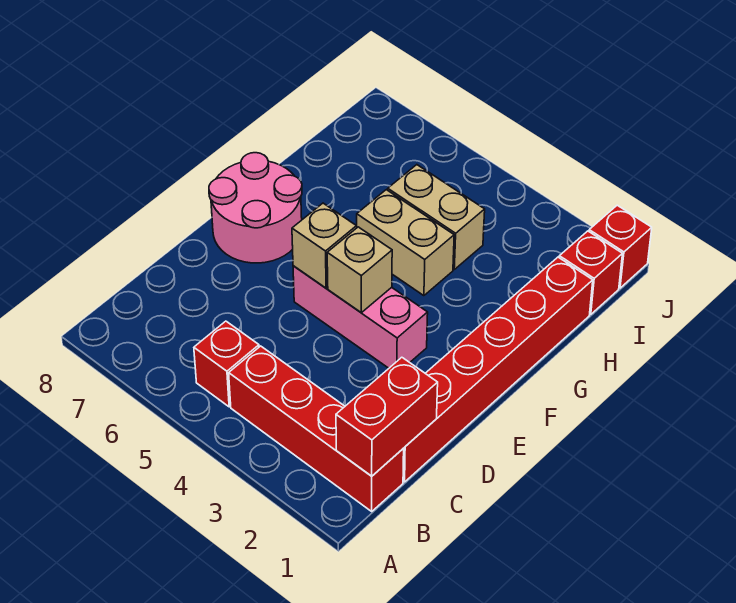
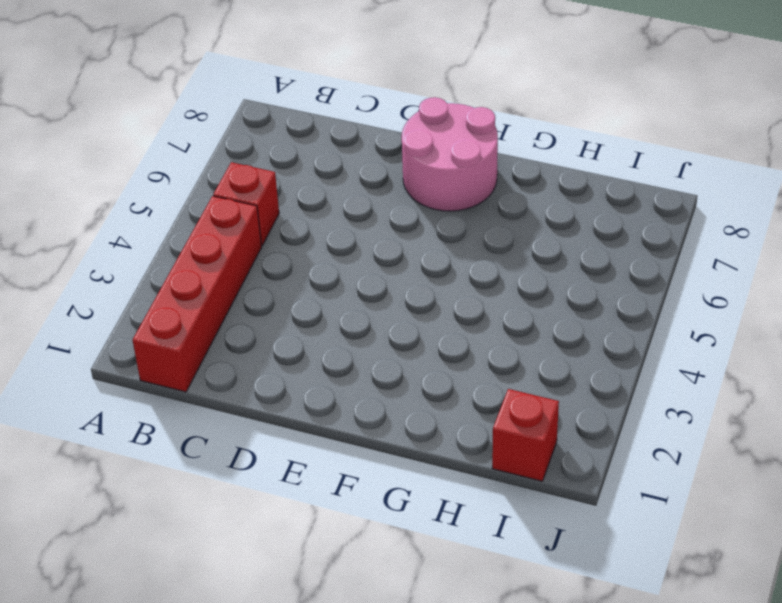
none -> red brick C1:H1 level 1
none -> pink brick E3:E5 level 1
none -> tan brick G4:G5 level 1

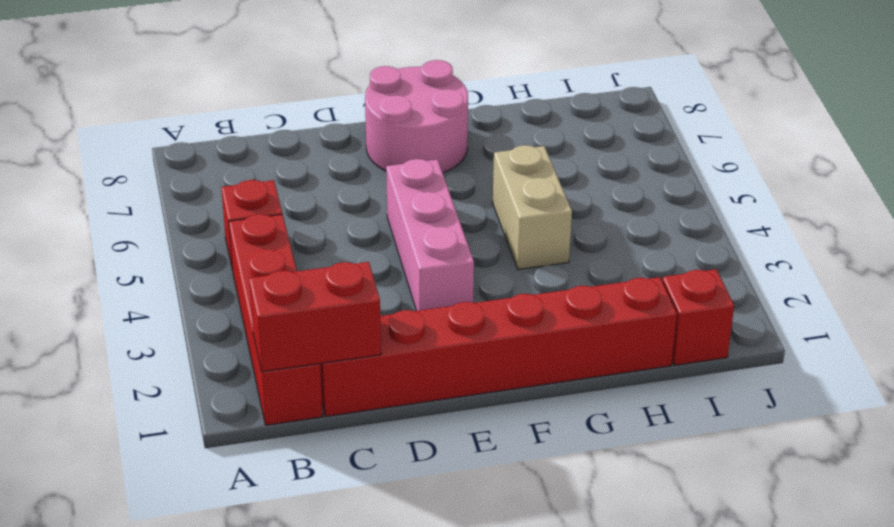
none -> tan brick H4:H5 level 1
none -> red brick J1 level 1
none -> tan brick E4 level 2

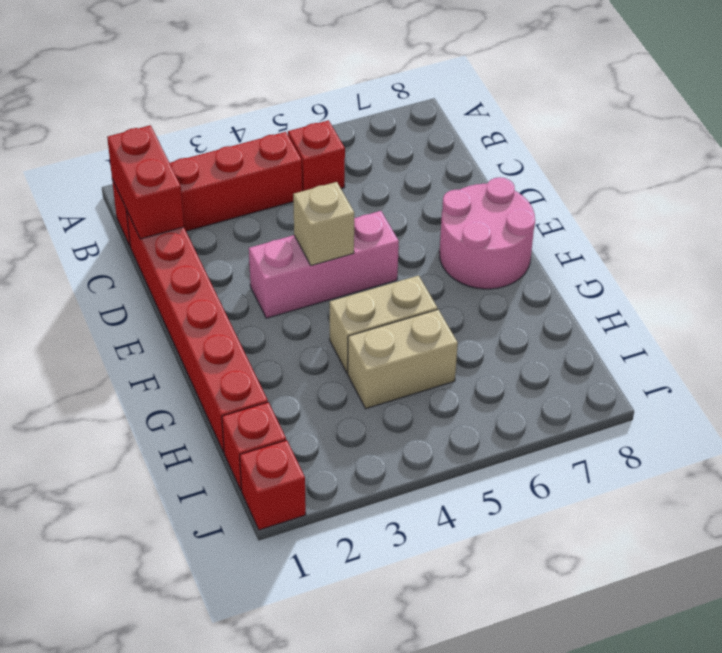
none -> tan brick E5 level 2

